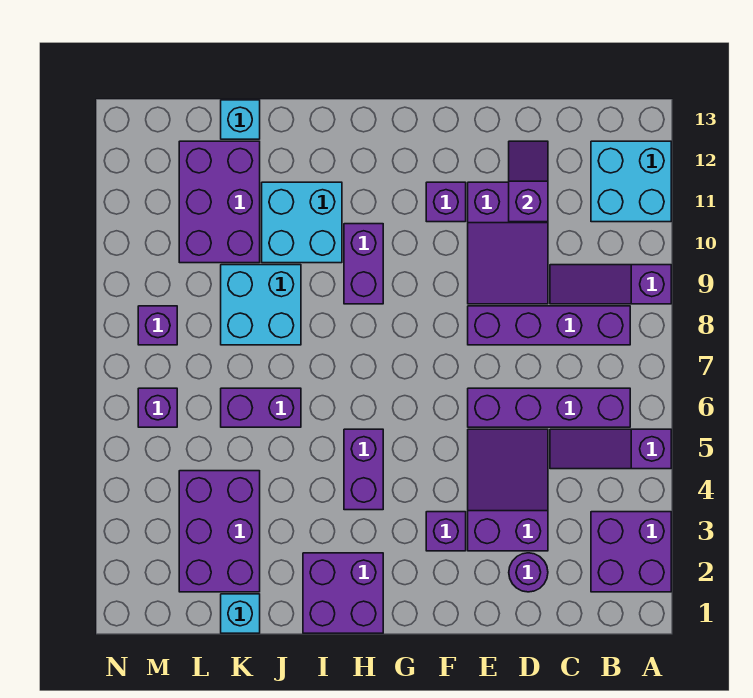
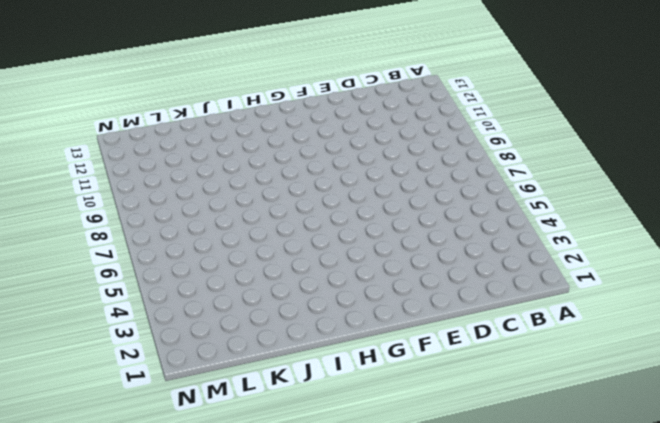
none -> purple brick A2:B3 level 1
none -> purple slope A5:C5 level 1 top A
none -> purple slope A9:C9 level 1 top A

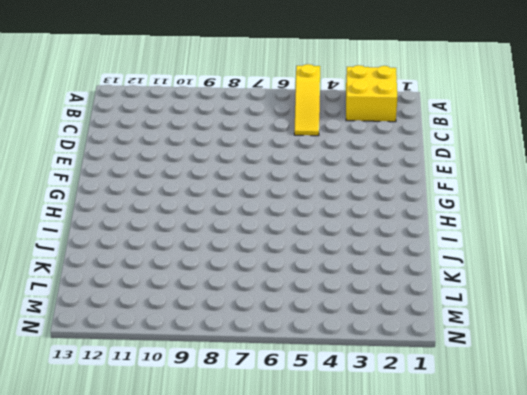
yellow brick A2:B3 level 1 -> purple brick A2:B3 level 1
yellow slope A5:C5 level 1 top A -> purple slope A5:C5 level 1 top A
none -> purple slope A9:C9 level 1 top A
none -> cyan brick A11:B12 level 1
none -> purple brick B6:E6 level 1

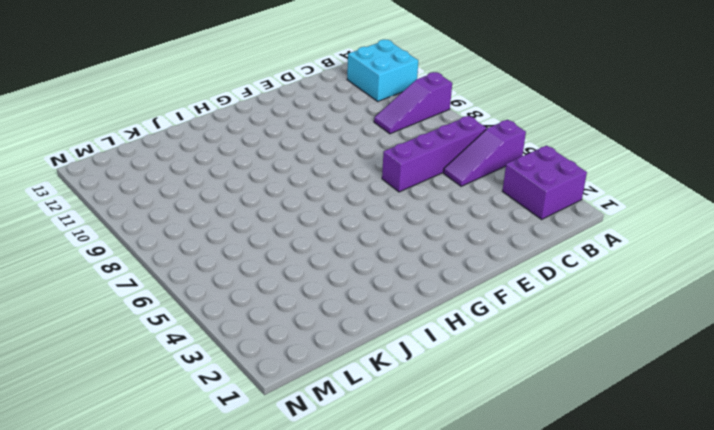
none -> purple brick B8:E8 level 1
none -> purple round brick D2 level 1
none -> purple slope D3:E5 level 1 top 3

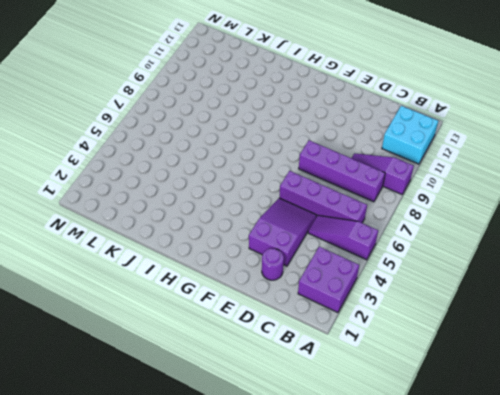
none -> purple slope D9:E11 level 1 top 11
none -> purple brick F3 level 1
none -> purple brick F11 level 1

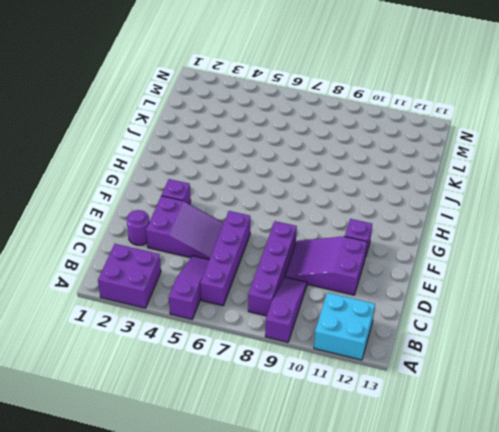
none -> purple brick H1:I2 level 1
none -> purple brick H4:H5 level 1
none -> purple brick H9:H10 level 1

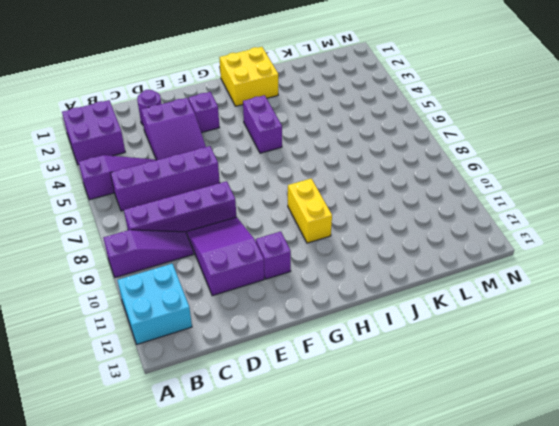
yellow brick H1:I2 level 1 -> purple brick H1:I2 level 1
yellow brick H9:H10 level 1 -> purple brick H9:H10 level 1
none -> cyan brick I10:J11 level 1
none -> purple brick J6:K6 level 1
none -> cyan brick J8:K9 level 1

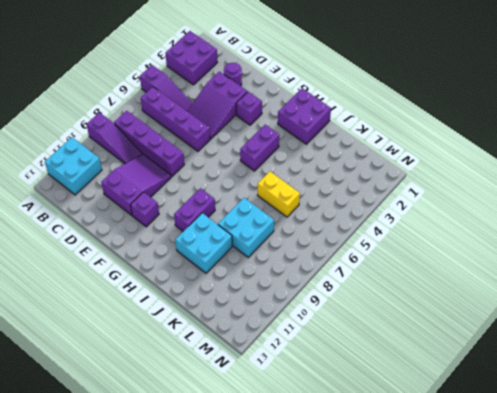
yellow brick J6:K6 level 1 -> purple brick J6:K6 level 1
none -> cyan brick K1 level 1
none -> purple brick K2:L4 level 1
none -> purple brick K10:L12 level 1

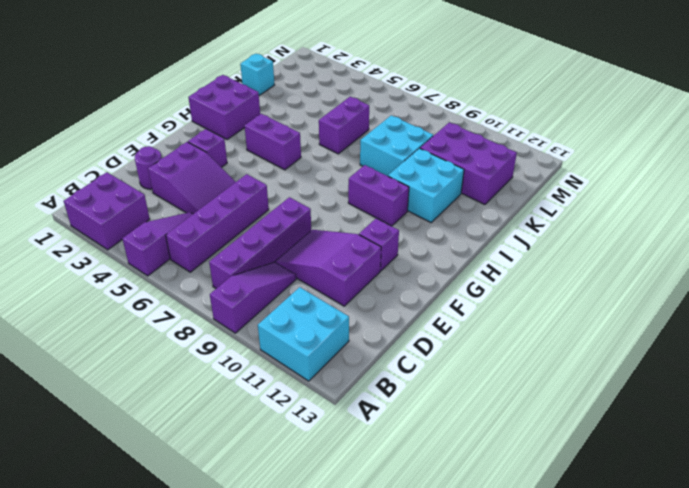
none -> purple brick K2:L4 level 1
none -> cyan brick K13 level 1
none -> purple brick M6 level 1

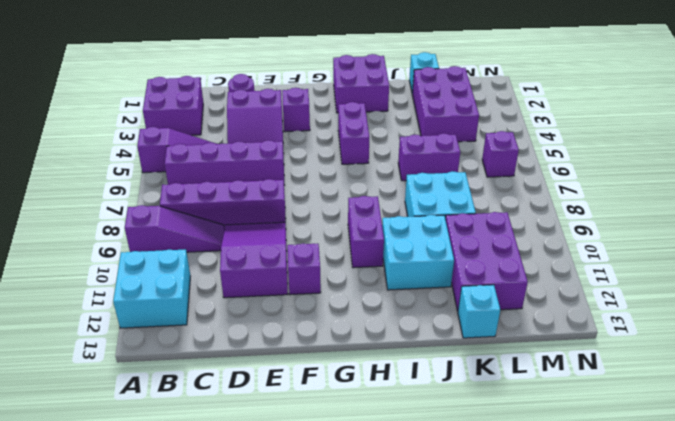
none -> purple brick M8 level 1
none -> purple slope D11:D12 level 2 top 11

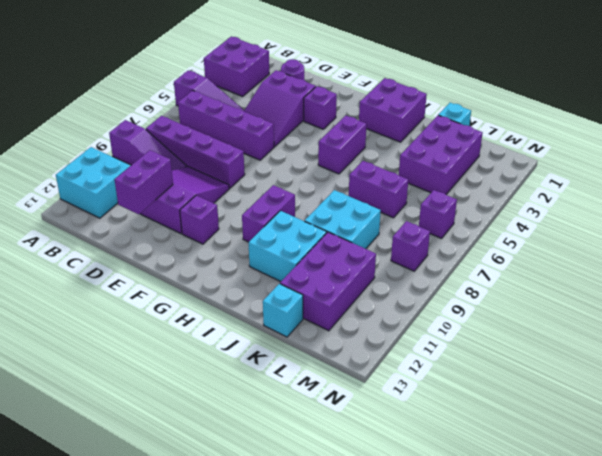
purple brick D11:D12 level 2 -> purple slope D11:D12 level 2 top 11

